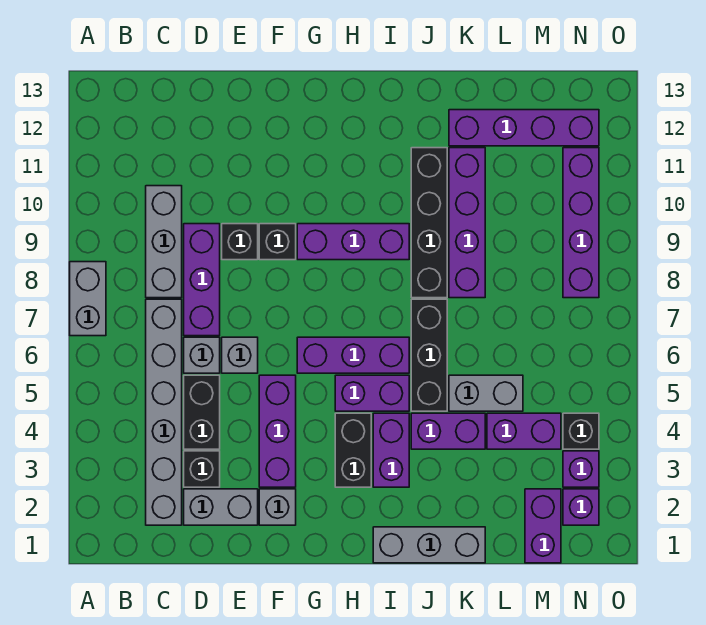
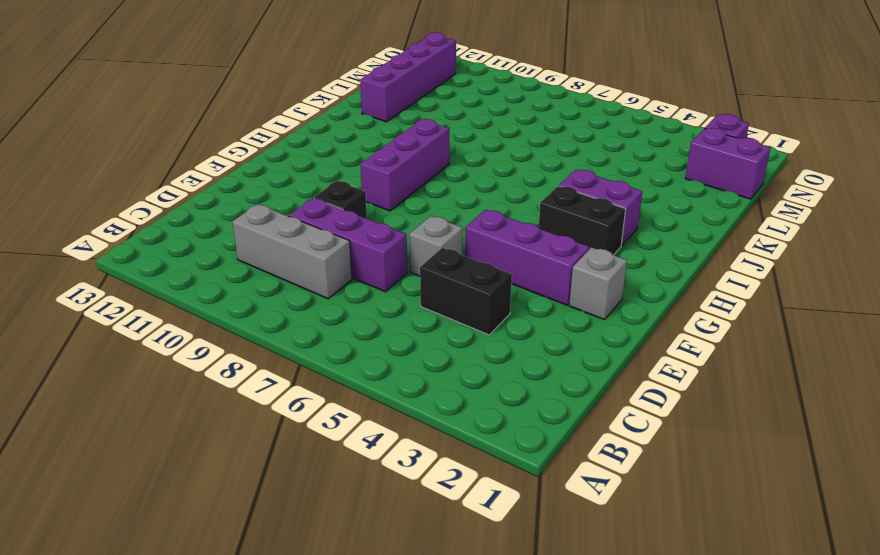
none -> grey brick A7:A8 level 1
none -> grey brick C2:C7 level 1
none -> grey brick D2:E2 level 1
none -> black brick D3 level 1

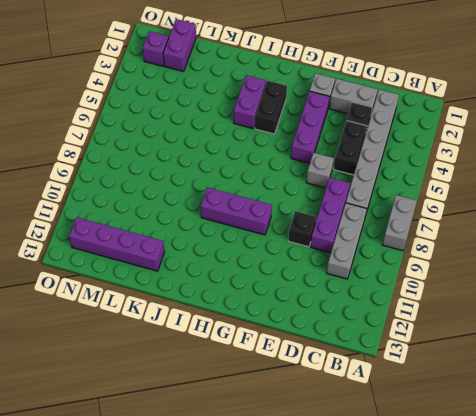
none -> grey brick D6 level 1
none -> black brick F9 level 1
none -> purple brick G6:I6 level 1
none -> purple brick H5:I5 level 1

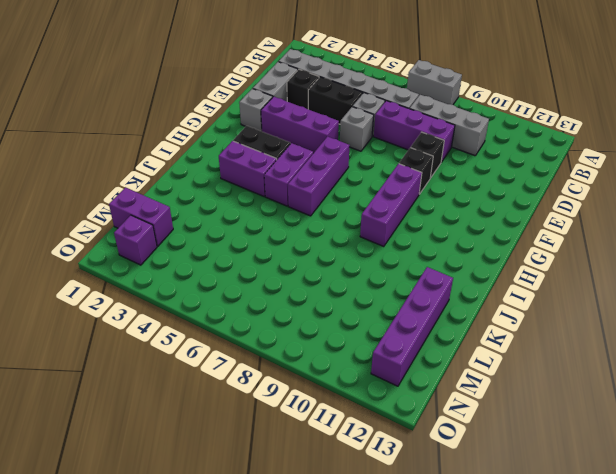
none -> grey brick I1:K1 level 1
none -> purple brick J4:K4 level 1
none -> black brick J5:J7 level 1
none -> black brick J8:J11 level 1

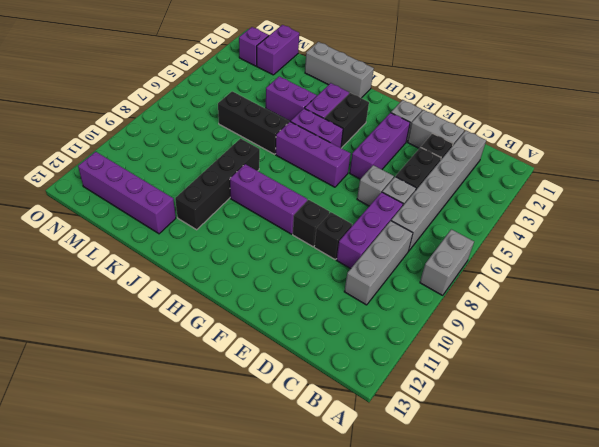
black brick J6:L6 level 1 -> black brick J5:J7 level 1
none -> grey brick K5:L5 level 1
none -> purple brick K8:K11 level 1
none -> purple brick L4:M4 level 1
none -> purple brick N3 level 1

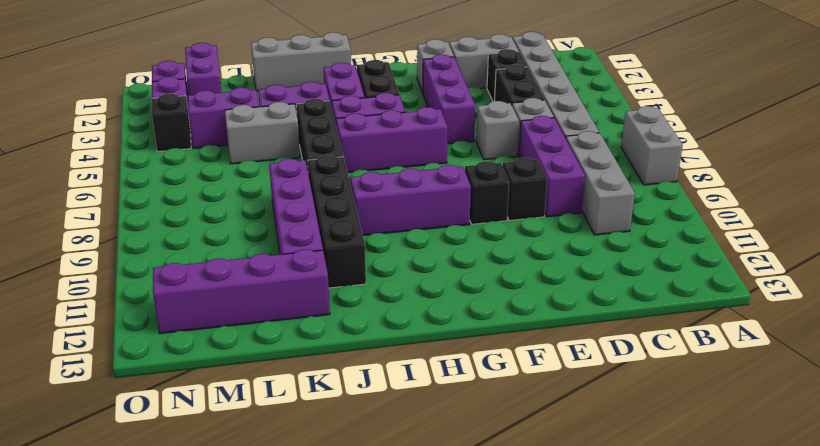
none -> purple brick N8:N11 level 1

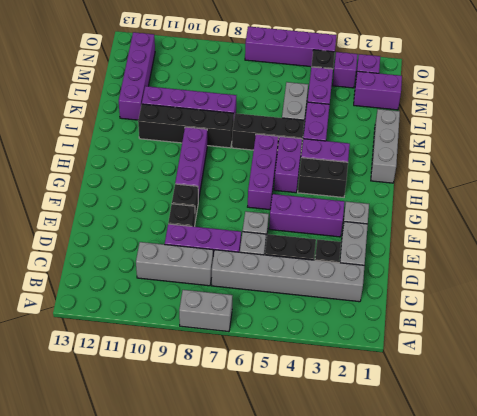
purple brick O4:O7 level 1 -> purple brick N8:N11 level 1

